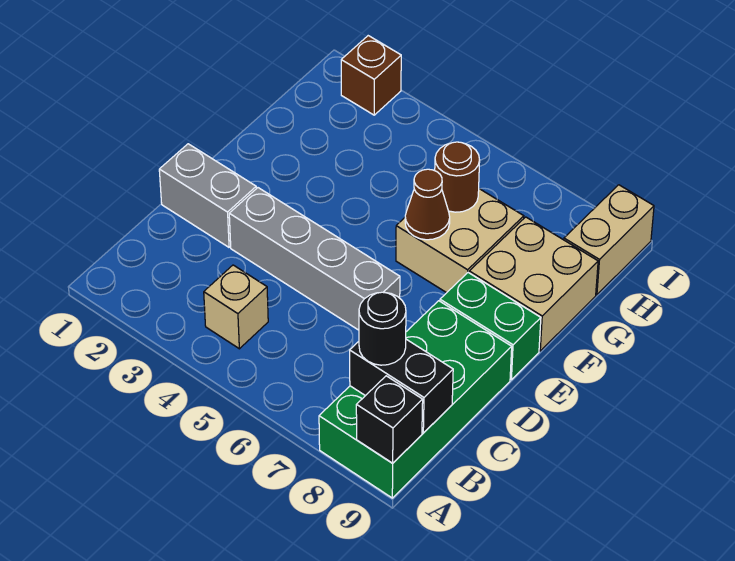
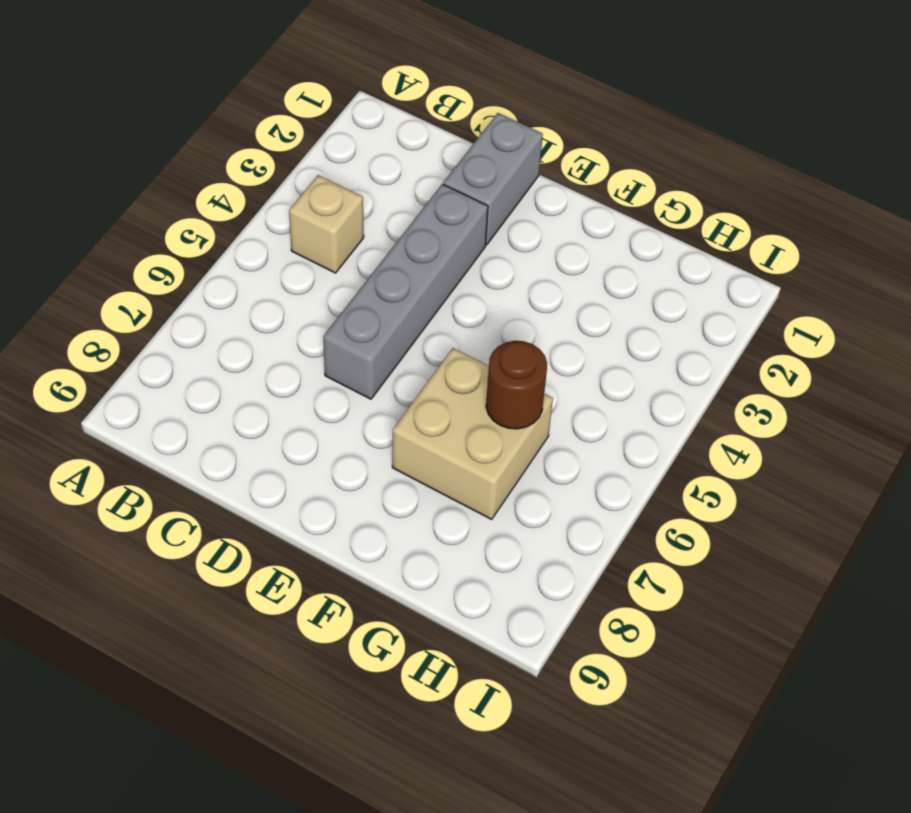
none -> green brick A8:D9 level 1
none -> green brick E8:E9 level 1
none -> tan brick F8:G9 level 1

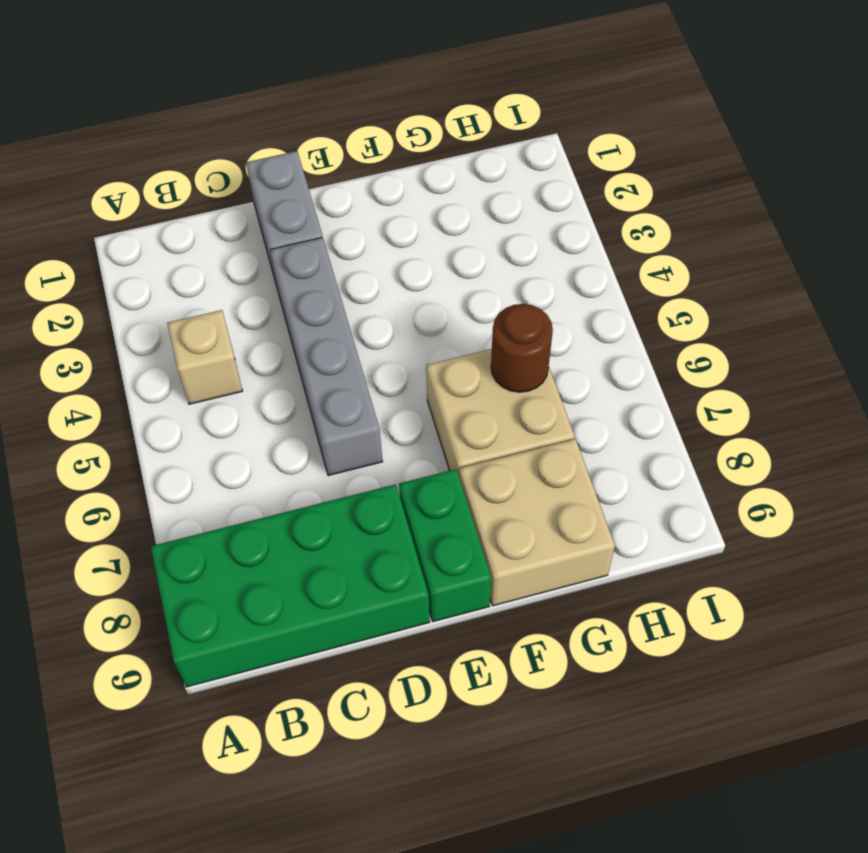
none -> tan brick H9:I9 level 1
none -> brown brick I2 level 1
none -> black brick A9 level 2

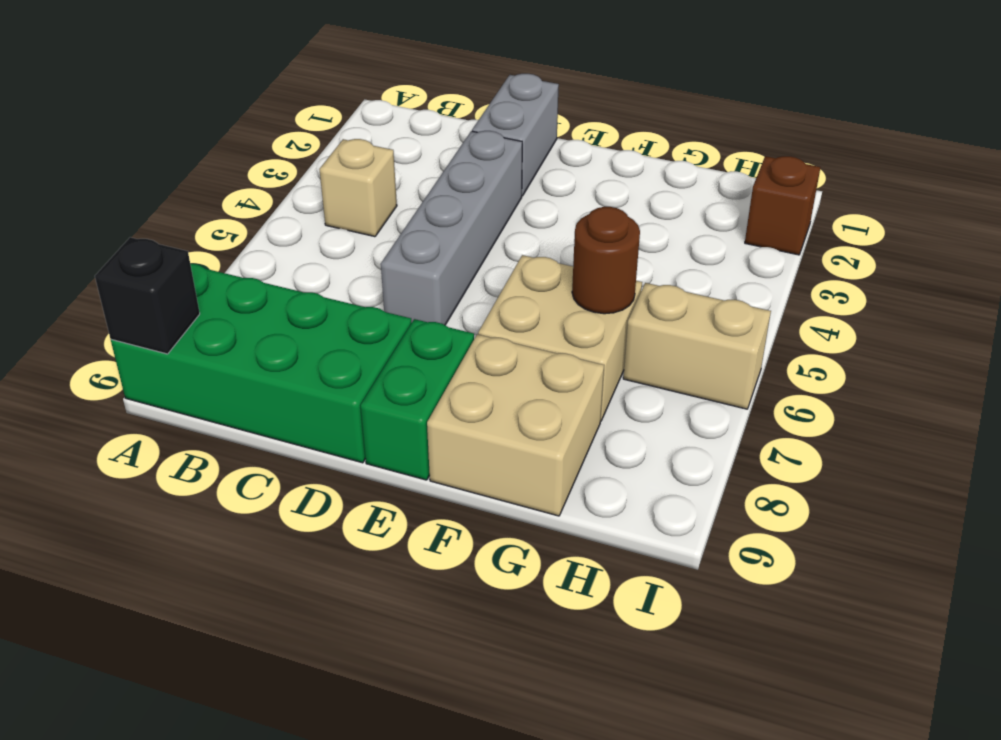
tan brick H6:I6 level 1 -> tan brick H9:I9 level 1
none -> black brick B8:B9 level 2
none -> brown cone F6 level 2
none -> black round brick B8 level 3

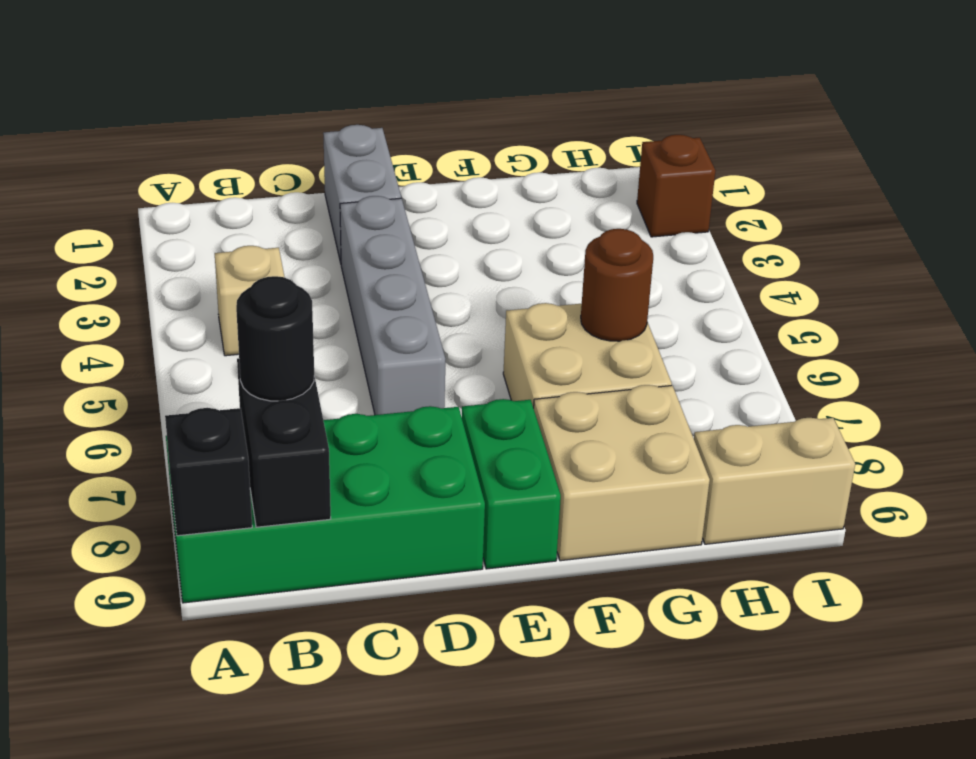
none -> brown cone F6 level 2

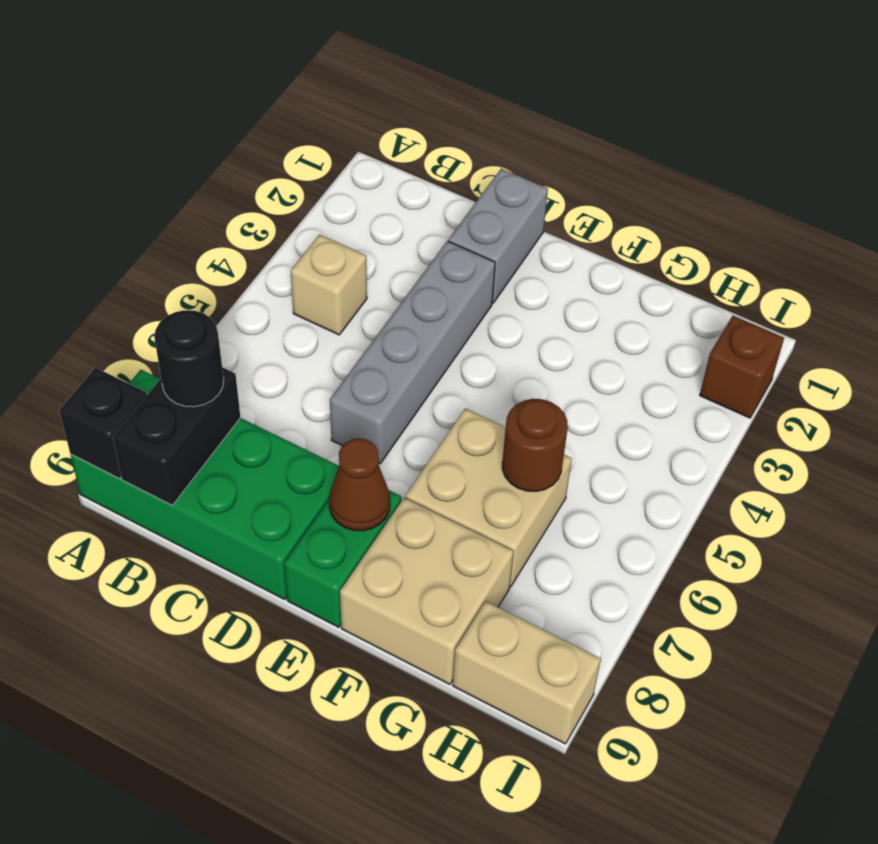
brown cone E8 level 2 -> brown cone F6 level 2

